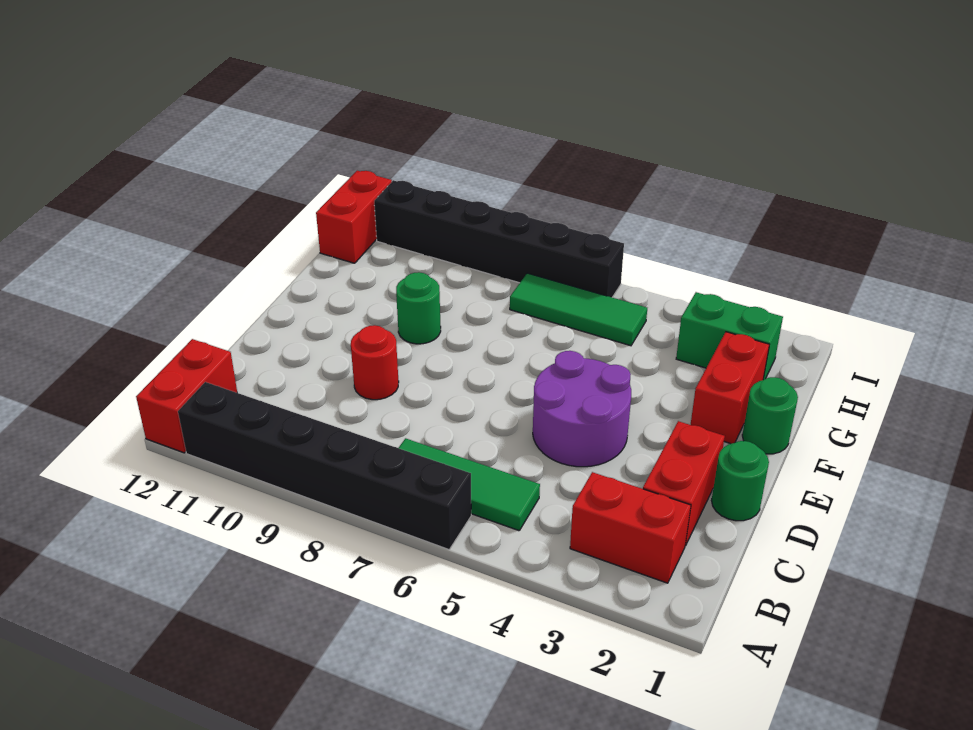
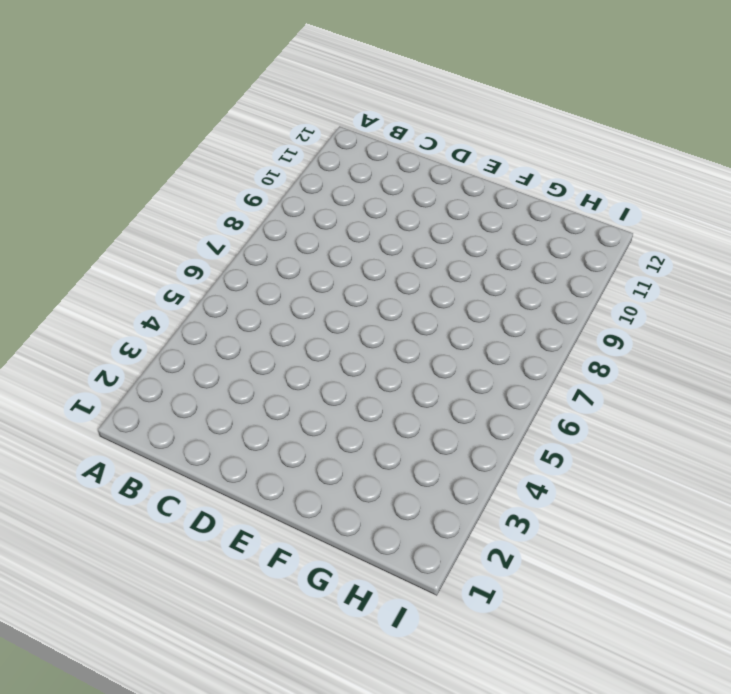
none -> black brick A6:A11 level 1
none -> red brick A12:B12 level 1
none -> red brick B2:B3 level 1

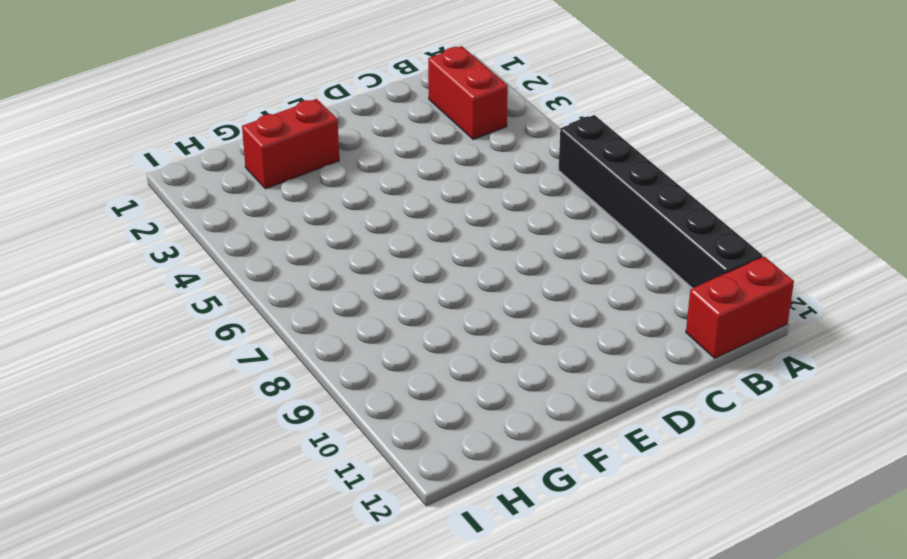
none -> green tile B5:B7 level 1
none -> red brick C2:D2 level 1
none -> green round brick D1 level 1

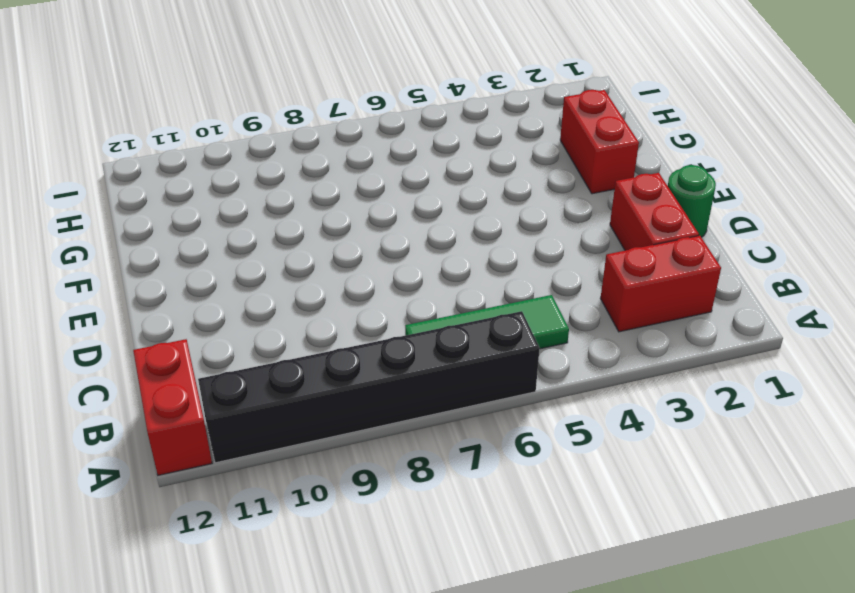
none -> purple round brick D4:E5 level 1
none -> red round brick D9 level 1
none -> green round brick F1 level 1

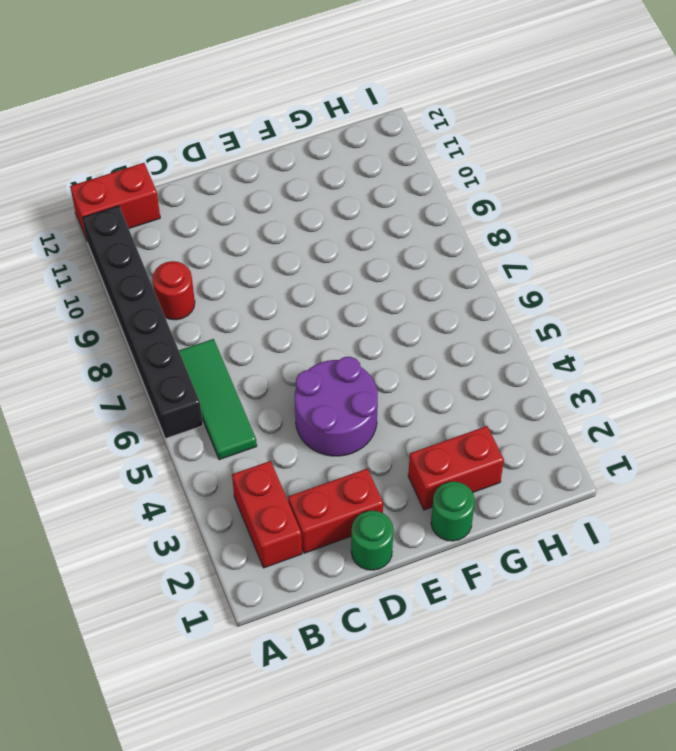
red round brick B9 level 1 -> red round brick D9 level 1
none -> green round brick F9 level 1
none -> green brick H2:H3 level 1
none -> green tile H5:H7 level 1

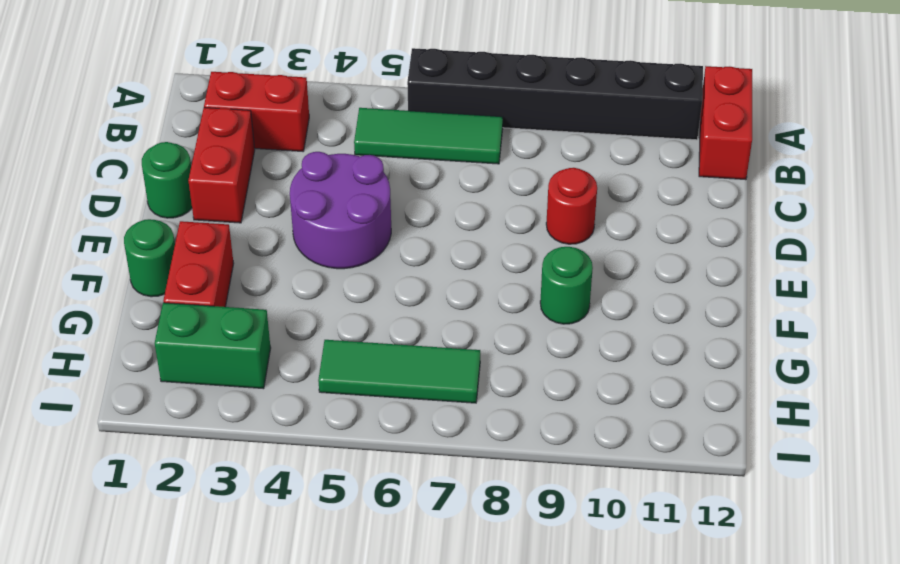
none -> red brick H12:I12 level 1
none -> black brick I6:I11 level 1

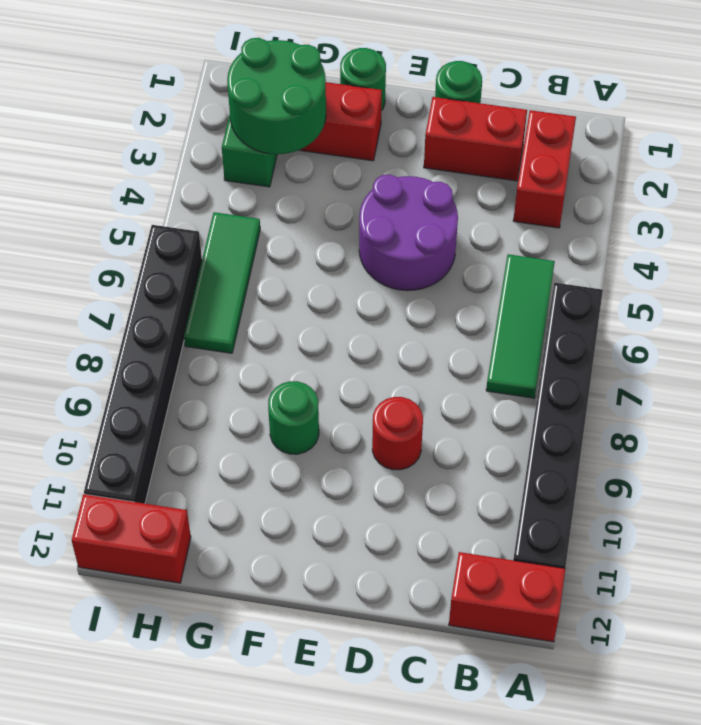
green round brick G2:H3 level 2 -> none

